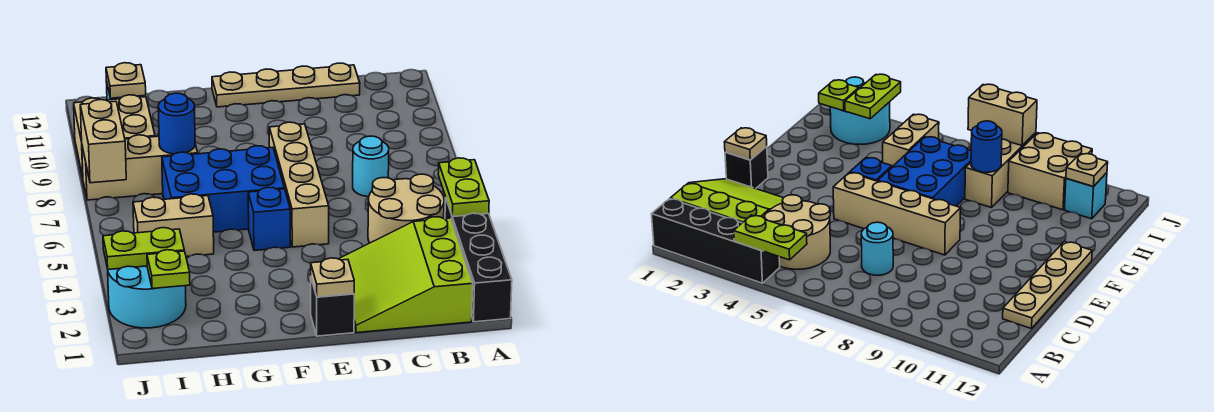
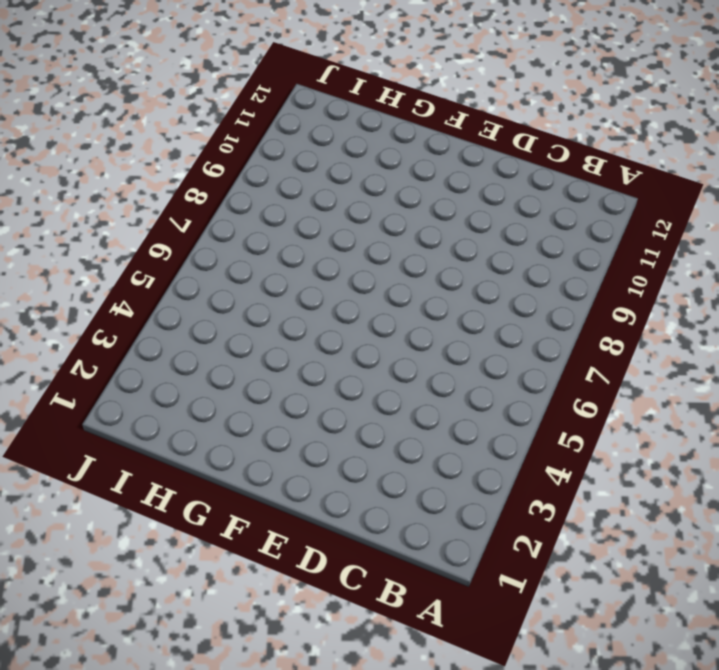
none -> black brick A1:A4 level 1
none -> lime slope B1:D3 level 1 top B
none -> tan round brick B4:C5 level 1

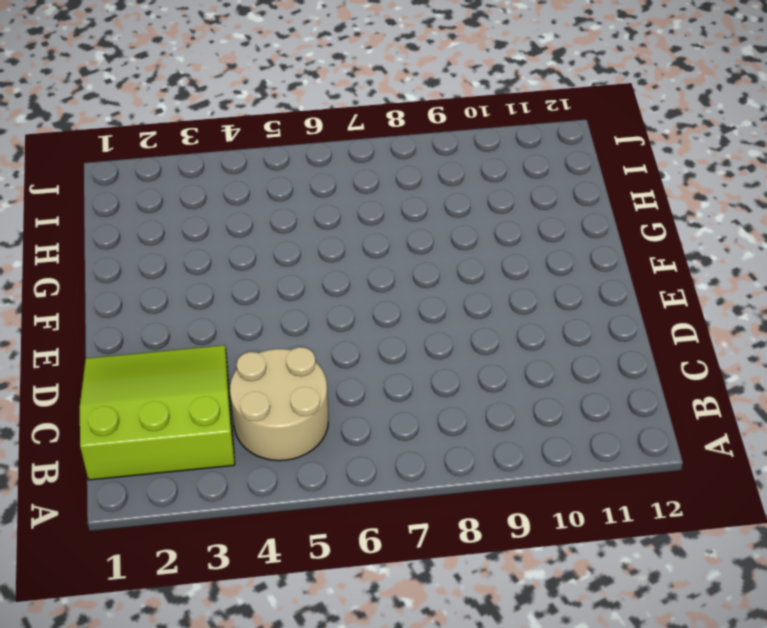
none -> black brick A1:A4 level 1
none -> cyan round brick C7 level 1
none -> tan plate C12:F12 level 1

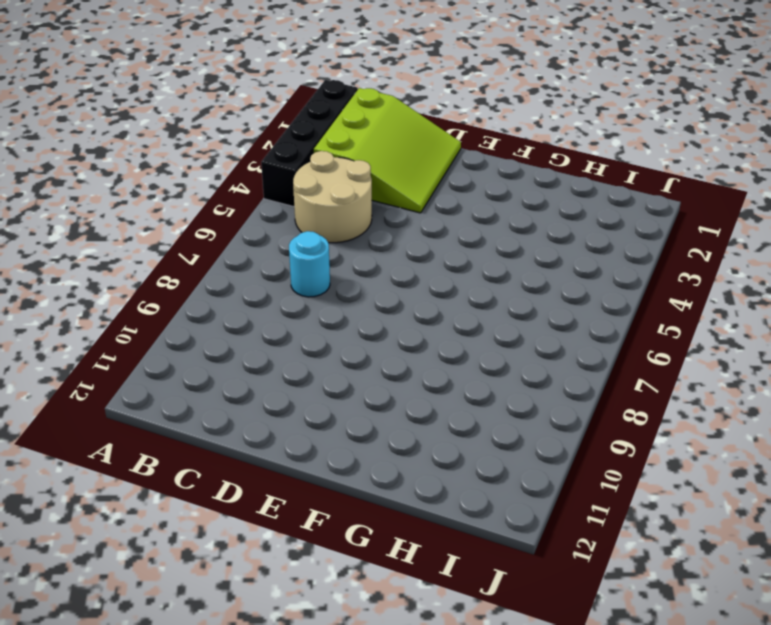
none -> tan plate C12:F12 level 1
none -> black brick E1 level 1
none -> tan brick E5:E8 level 1

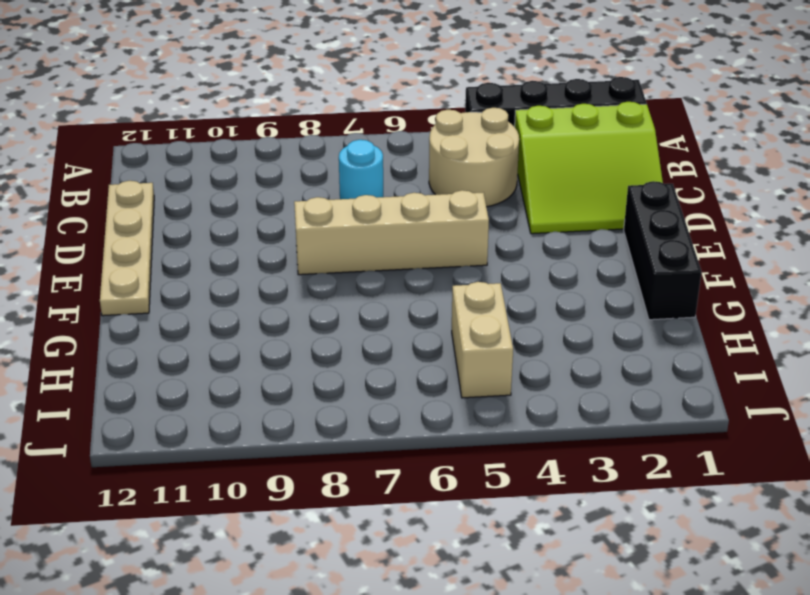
black brick E1:G1 level 1 -> black brick E1 level 1
none -> blue brick F5 level 1
none -> blue brick F6:H7 level 1
none -> tan brick H8:J8 level 1

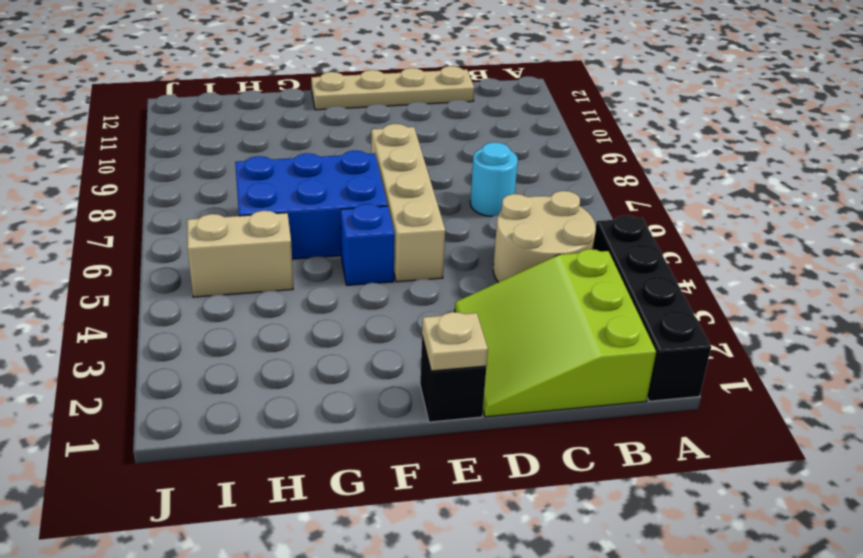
none -> tan brick H8:J8 level 1
none -> cyan round brick I2:J3 level 1
none -> tan brick I9:J10 level 1

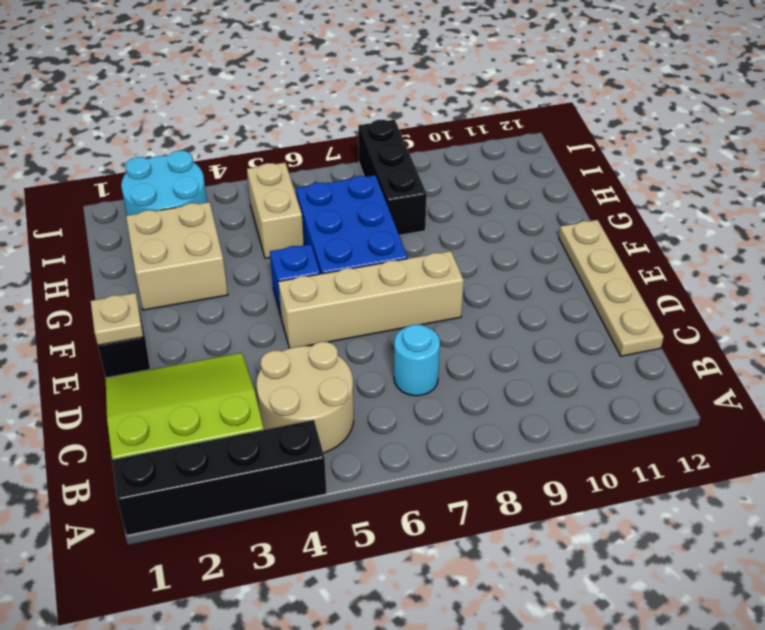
tan brick G2:H3 level 1 -> tan brick I9:J10 level 1
black brick H8:J8 level 1 -> tan brick H8:J8 level 1
none -> cyan brick I11 level 1
none -> lime plate A4:A5 level 2
none -> blue round brick H8 level 2

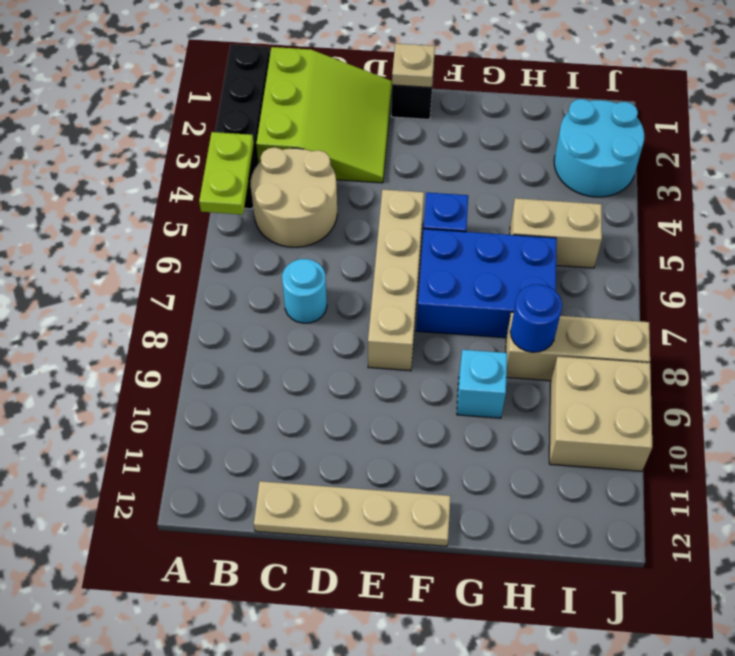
cyan brick G9 level 1 -> cyan brick I11 level 1
none -> lime plate I2 level 2
none -> lime plate I3:J3 level 2
none -> tan plate I11 level 2

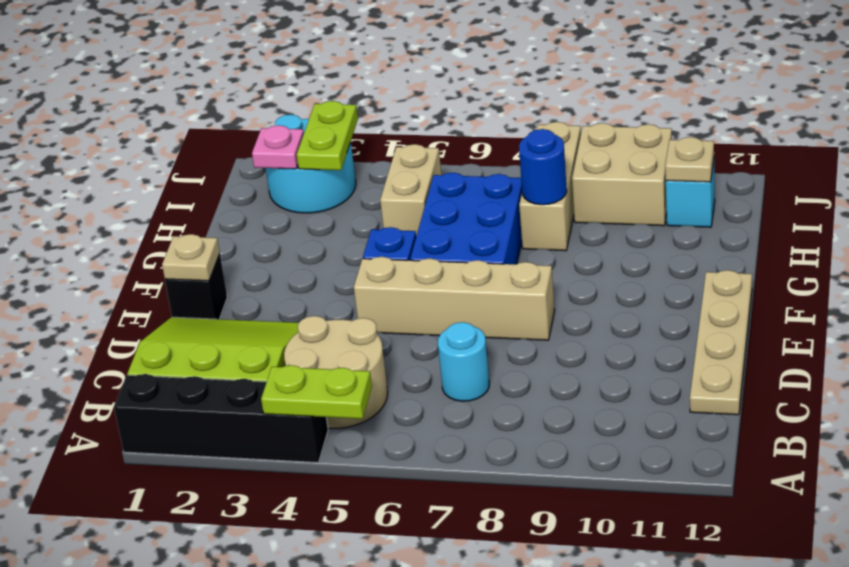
pink plate I2 level 2 -> lime plate I2 level 2
none -> tan brick J7:J8 level 2

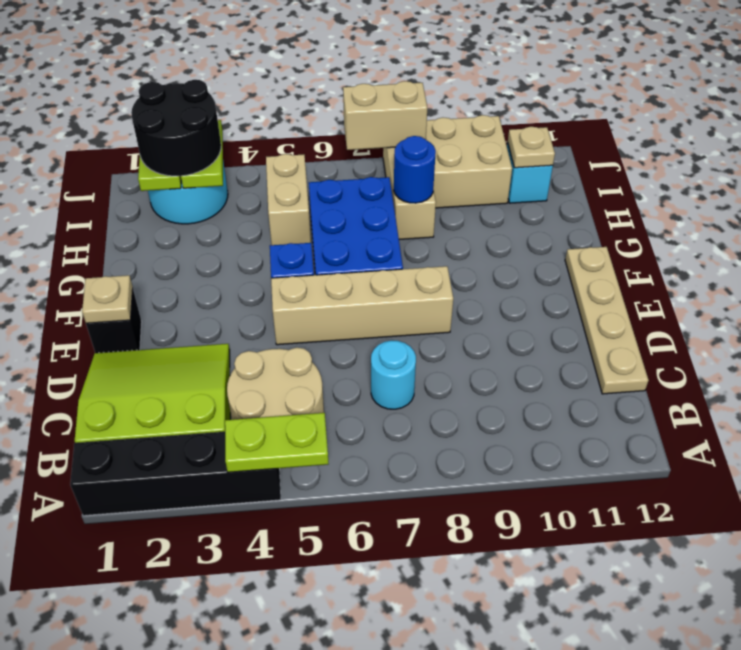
black round brick I2:J3 level 3 -> none

